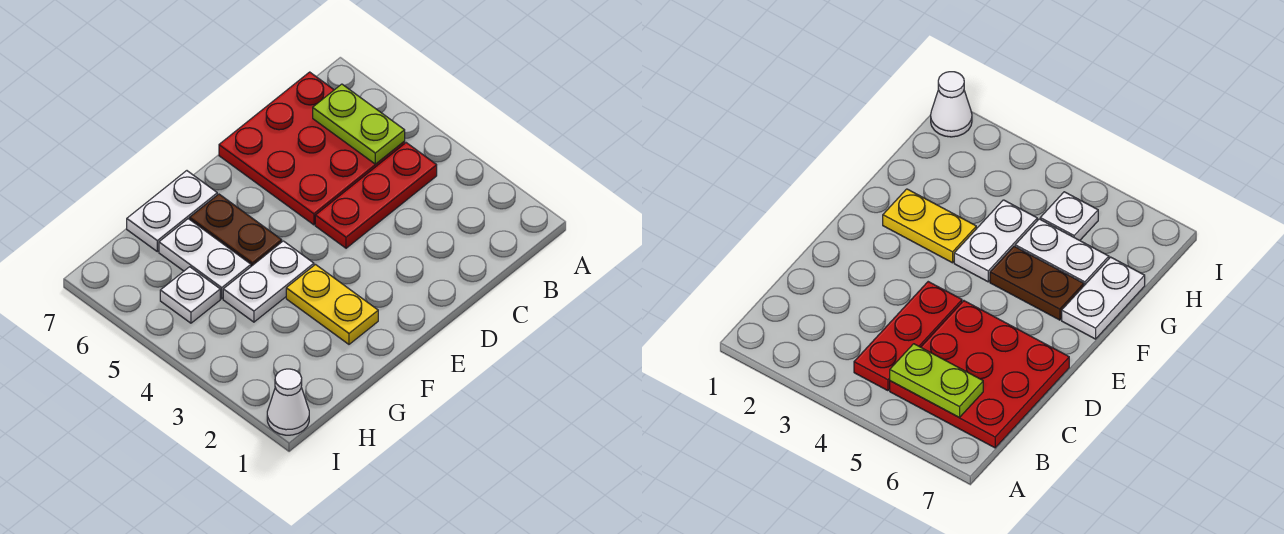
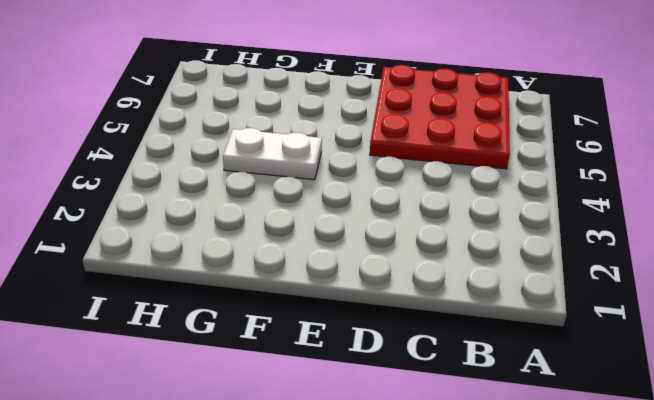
none -> red plate B4:D4 level 1
none -> yellow plate F2:F3 level 1

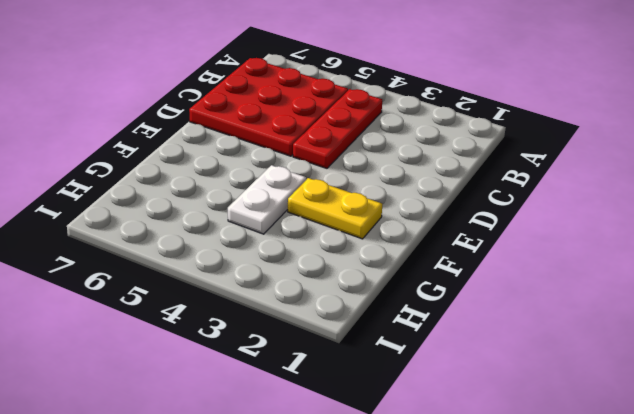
none -> brown plate F5:F6 level 1
none -> white plate F7:G7 level 1

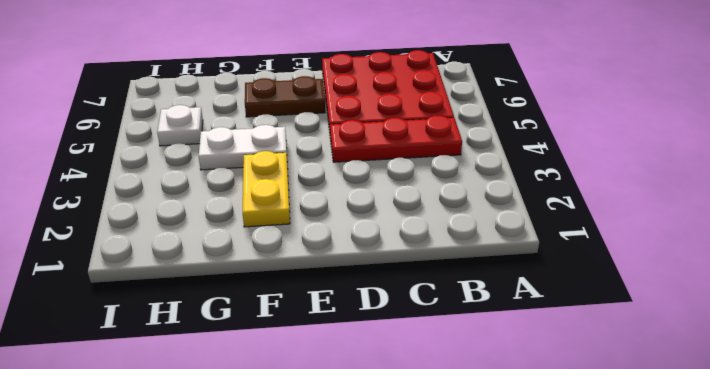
brown plate E6:F6 level 1 -> brown plate F5:F6 level 1
none -> white plate F7:G7 level 1
none -> white plate G5:G6 level 1

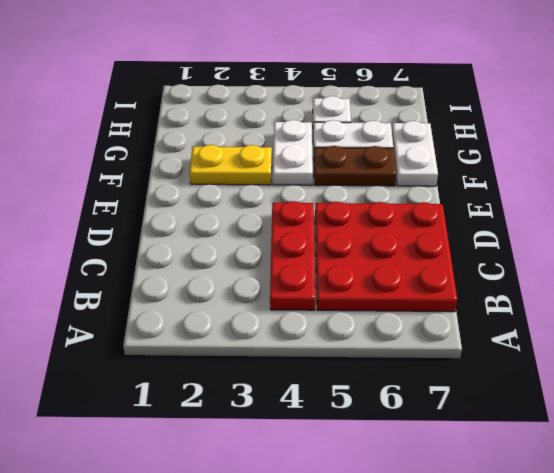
none -> white cone I1 level 1
none -> lime plate B5:B6 level 2

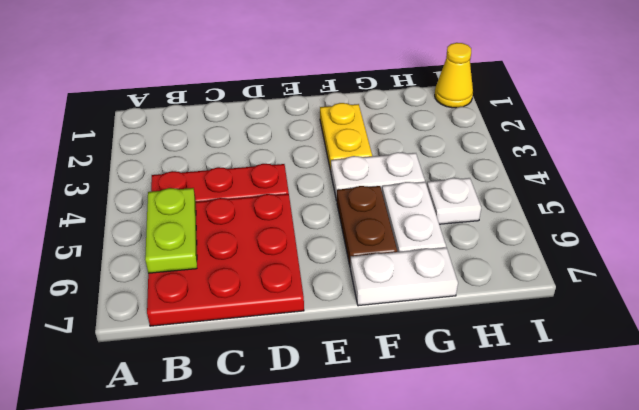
yellow cone I1 level 1 -> white cone I1 level 1

